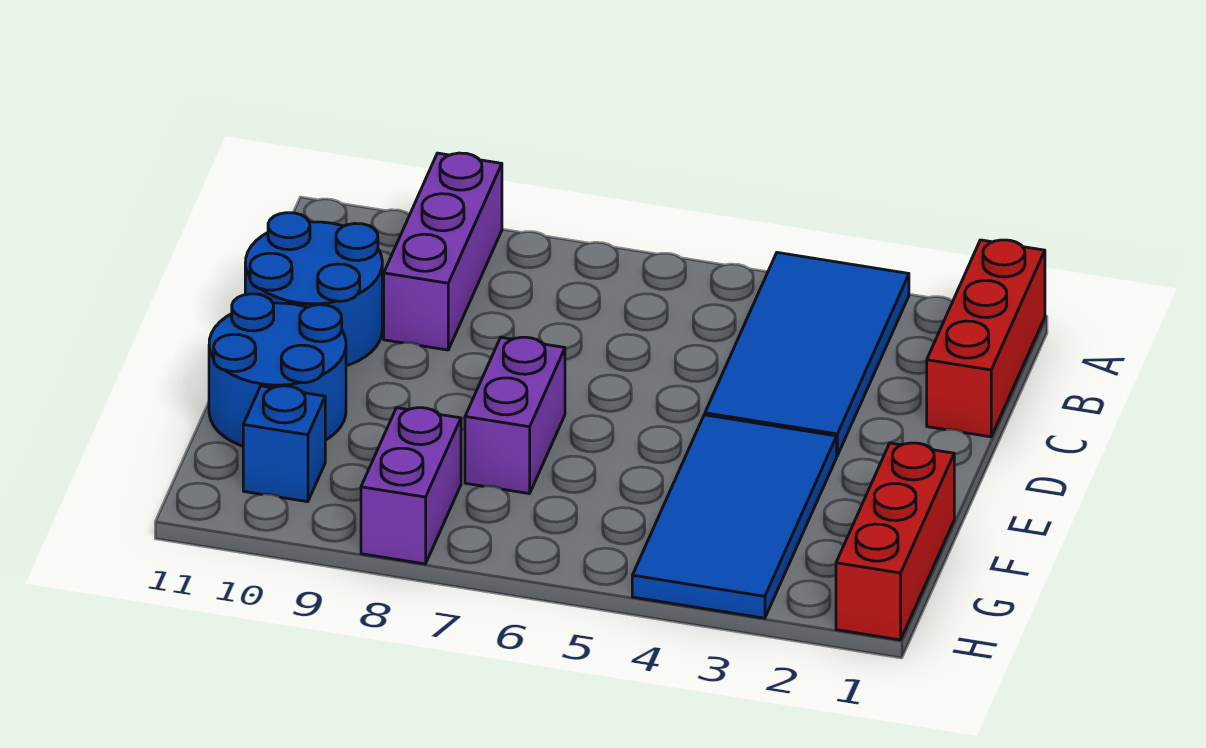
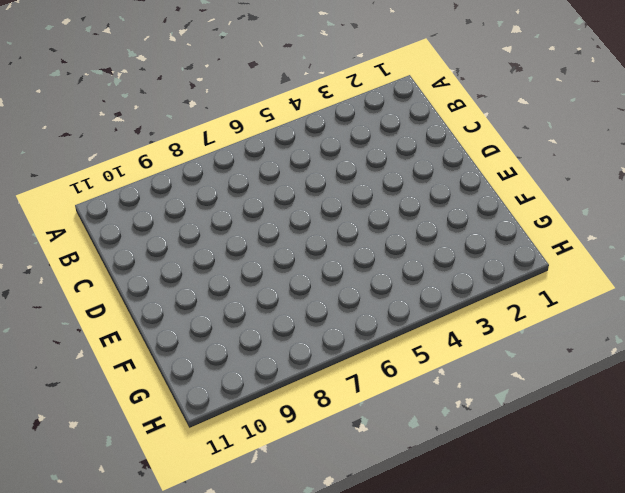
none -> red brick A1:C1 level 1
none -> blue tile A3:D4 level 1

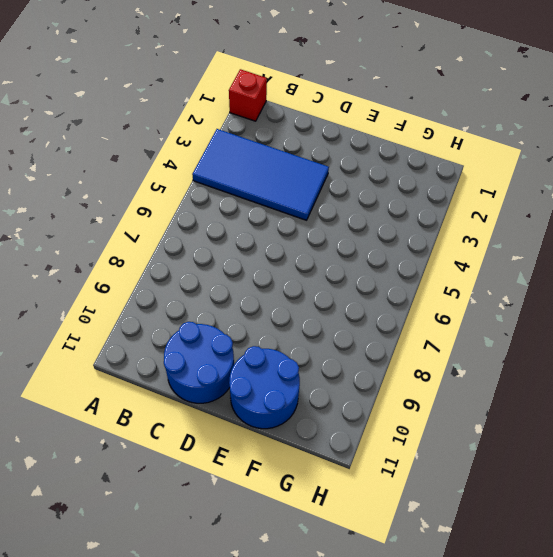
red brick A1 level 1 -> red brick A1:C1 level 1
none -> purple brick A9:C9 level 1
none -> blue tile E3:H4 level 1

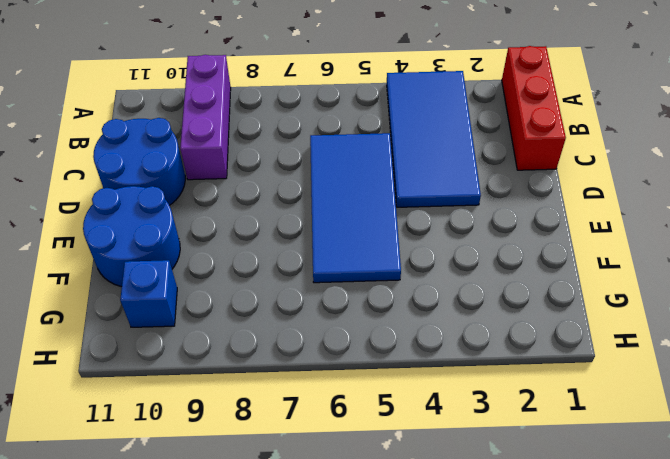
blue tile C5:F6 level 1 -> blue tile E3:H4 level 1
none -> purple brick E7:F7 level 1
none -> red brick F1:H1 level 1

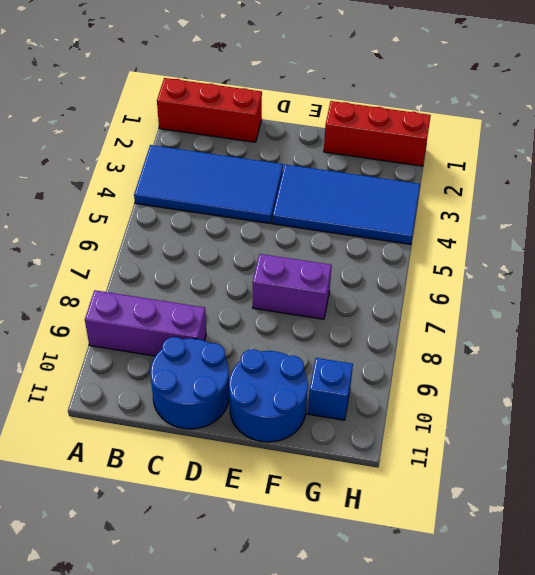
none -> purple brick G8:H8 level 1

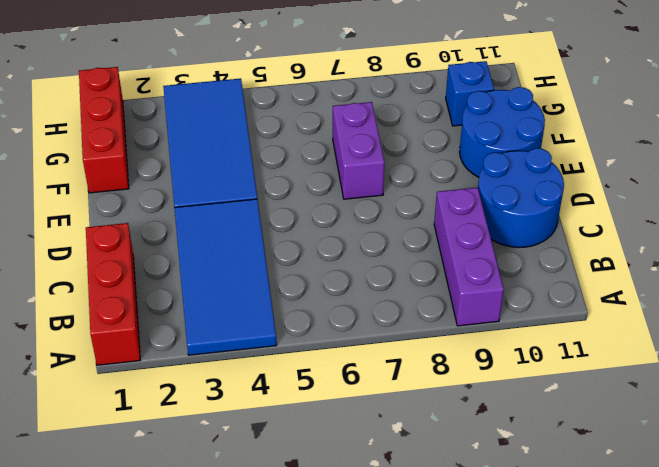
none -> purple brick G8:H8 level 1

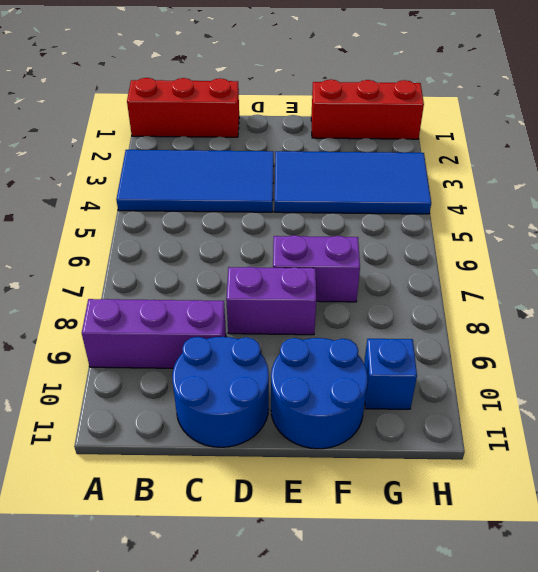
purple brick D8:E8 level 1 -> purple brick G8:H8 level 1

